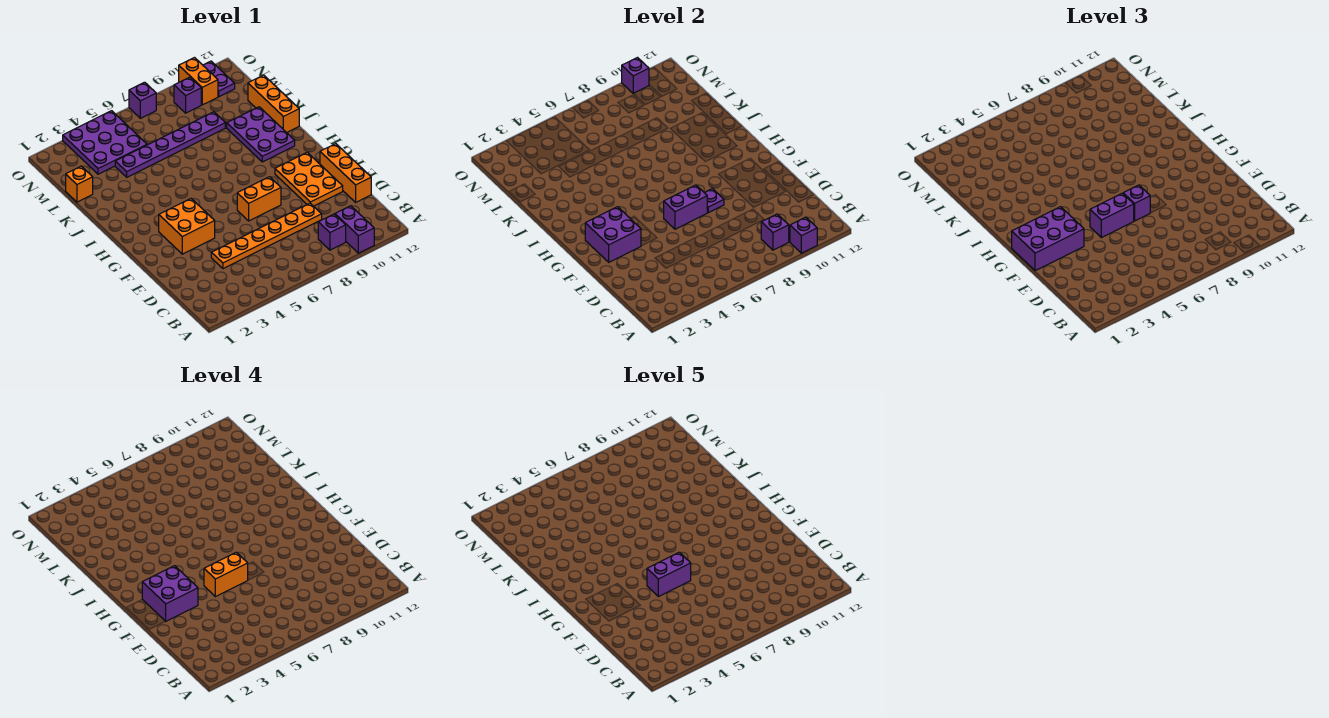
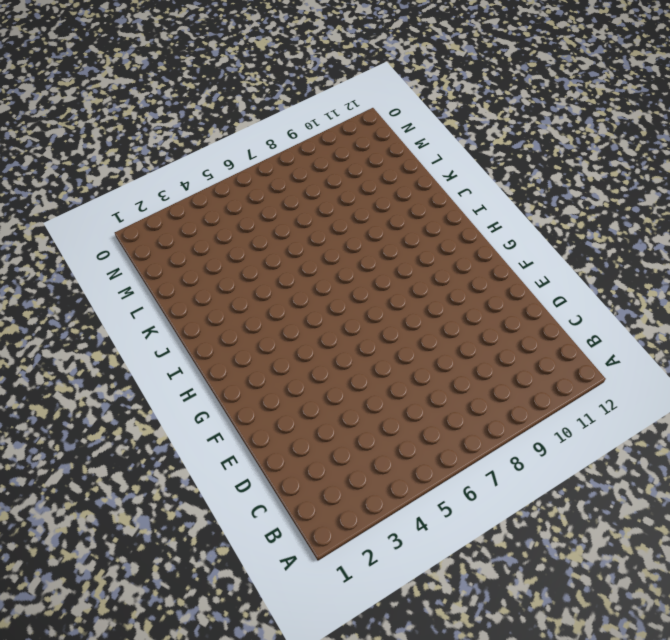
none -> purple brick A10:B10 level 1
none -> purple brick B9 level 1
none -> orange plate D4:D9 level 1

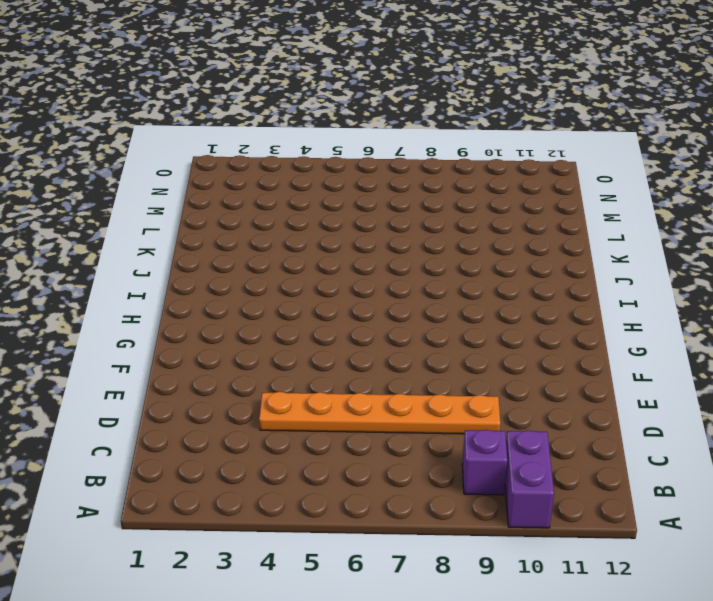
none -> orange brick D12:F12 level 1
none -> orange plate E10:G11 level 1
none -> orange brick F3:G4 level 1

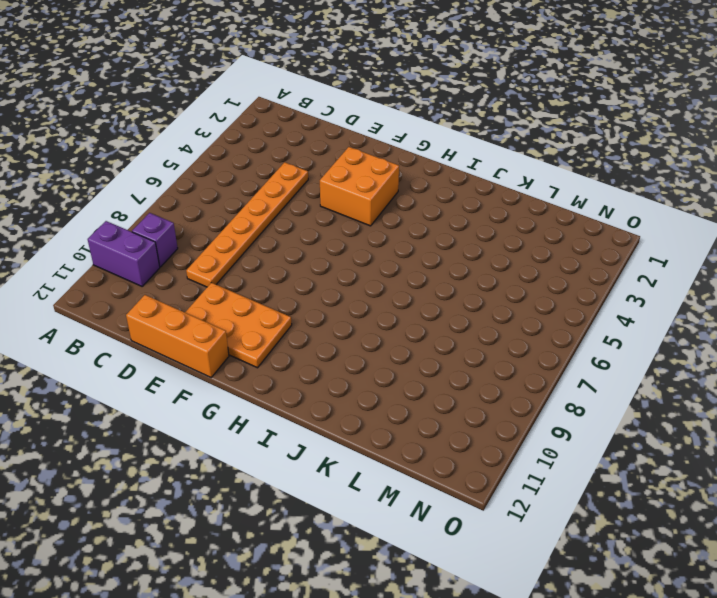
none -> orange brick F7:F8 level 1
none -> purple plate I10:K11 level 1
none -> orange brick J12:L12 level 1

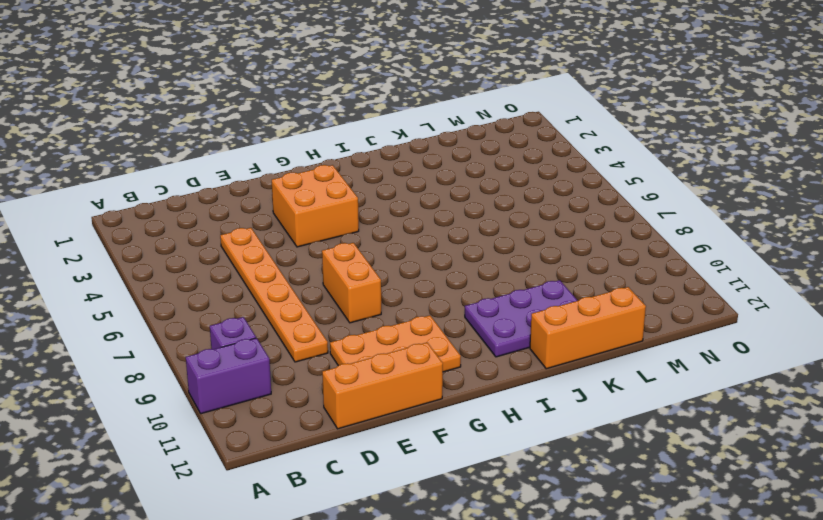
none -> orange brick L1 level 1
none -> purple plate L4:L9 level 1
none -> purple plate M3:O5 level 1

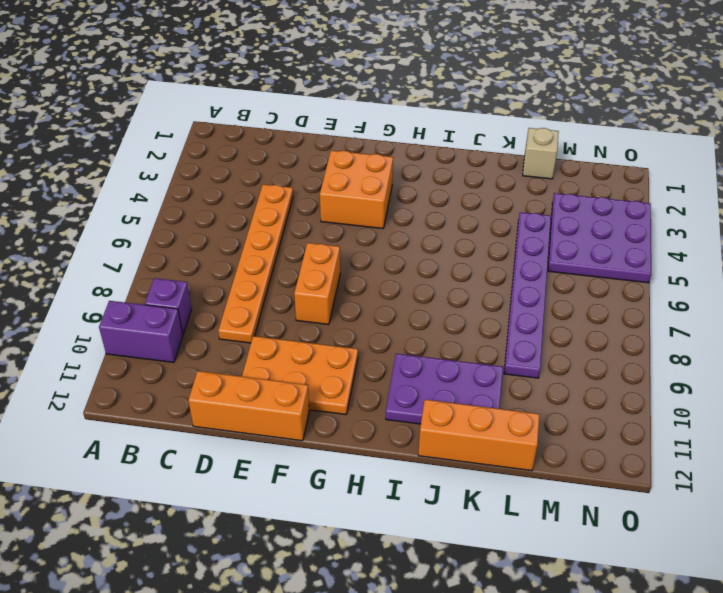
tan brick L1 level 1 -> orange brick L1 level 1
none -> purple brick N9 level 1
none -> orange brick N10:O10 level 1
none -> purple plate N11:O11 level 1

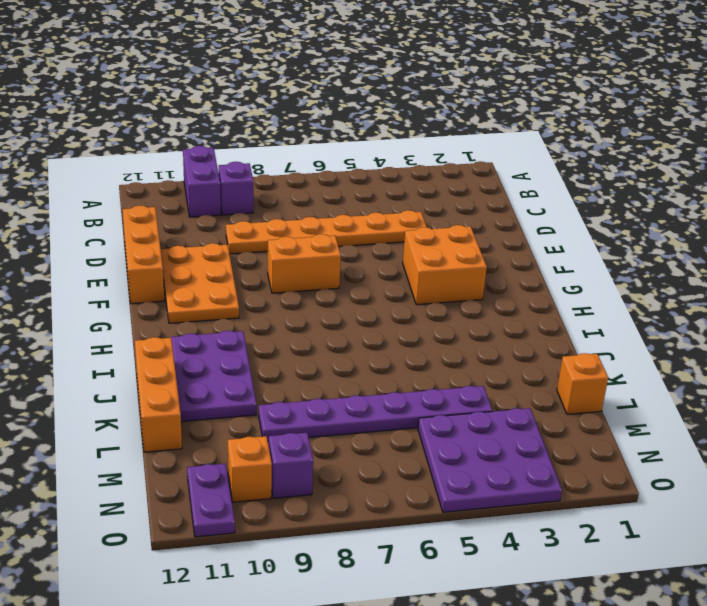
orange brick N10 level 1 -> orange brick N10:O10 level 1
none -> purple brick O7 level 1
none -> purple brick A10 level 2
none -> purple brick B9 level 2

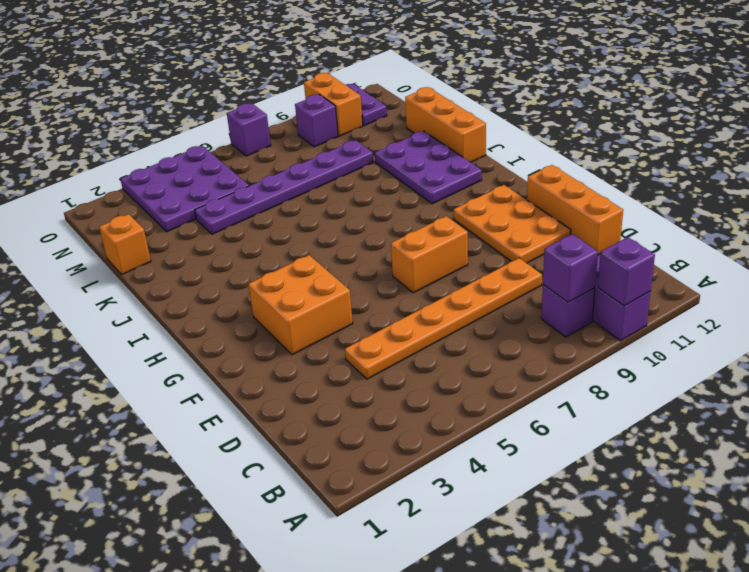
none -> purple brick F2:G3 level 2
none -> purple brick F6:F7 level 2
none -> purple plate F8 level 2

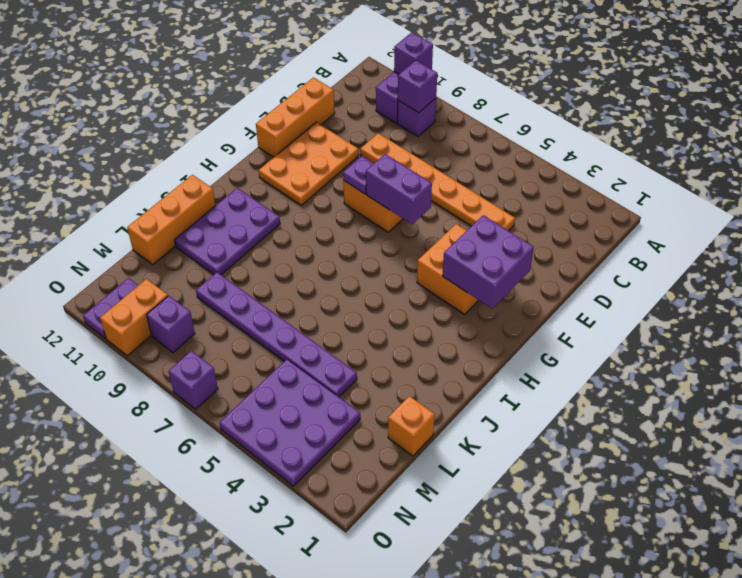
none -> purple brick O10 level 2
none -> purple brick F1:G3 level 3
none -> purple brick F5:F6 level 3

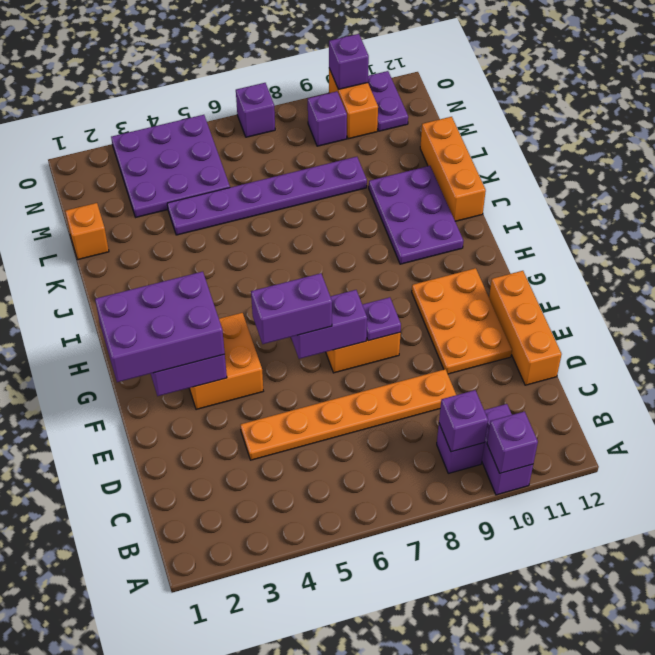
none -> purple brick F7 level 3
none -> purple brick F2:G3 level 4
none -> orange brick F5:F6 level 4

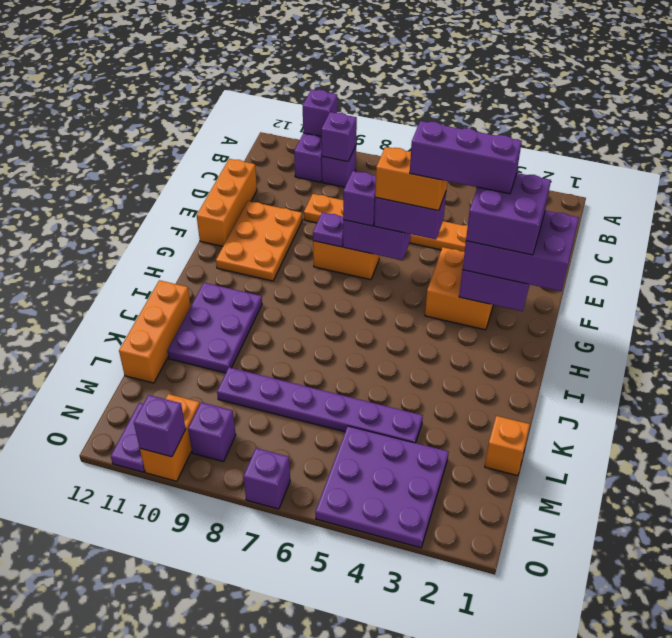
purple brick F3:F5 level 5 -> purple brick F5:F6 level 5

